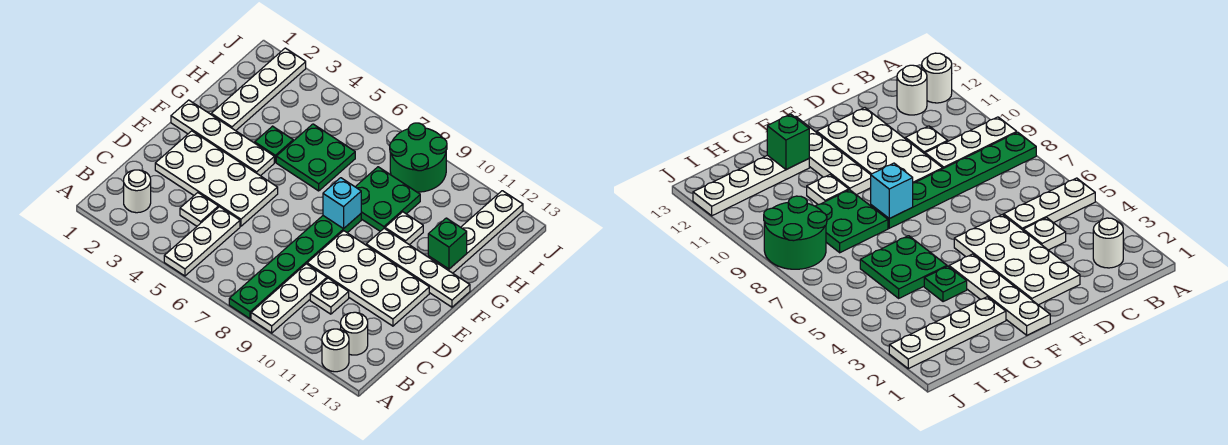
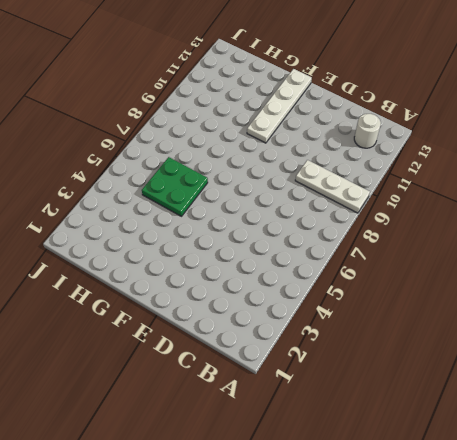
none -> white plate A5:C5 level 1
none -> green plate A8:F8 level 1
none -> white round brick A12 level 1

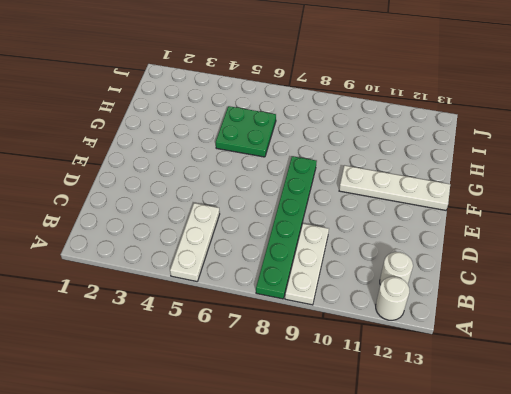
none -> white round brick B2 level 1
none -> white plate C4 level 1
none -> white plate C10 level 1

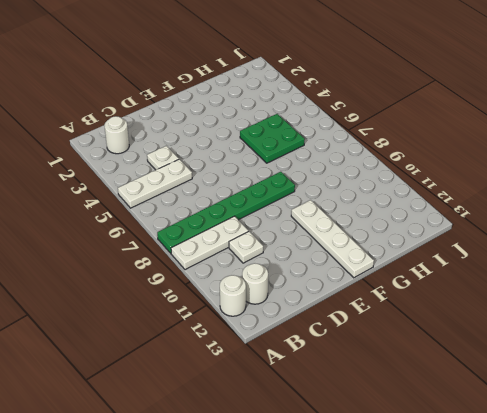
none -> white plate D2:E5 level 1
none -> white plate D9:E12 level 1
none -> white plate F1:F4 level 1

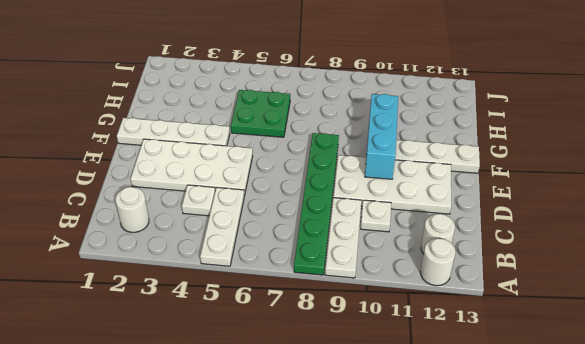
cyan brick E10:G10 level 2 -> none
none -> white plate G2:J2 level 1
none -> green plate G4 level 1
none -> green plate G8:H9 level 1

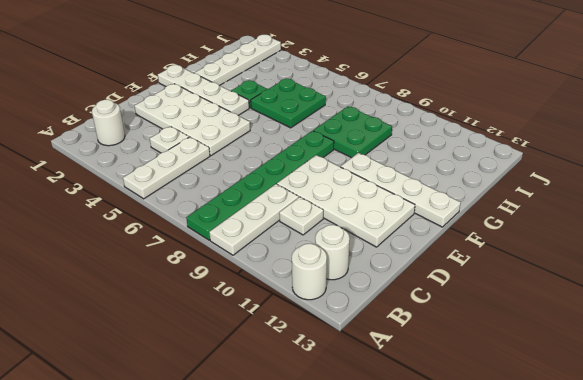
none -> white plate G10 level 1
none -> white plate G12:J12 level 1
none -> green round brick I8:J9 level 1

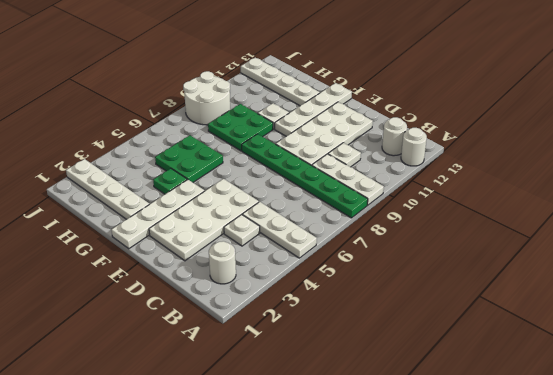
white round brick I8:J9 level 1 -> green round brick I8:J9 level 1
none -> cyan brick F8 level 2
none -> green brick G12 level 2

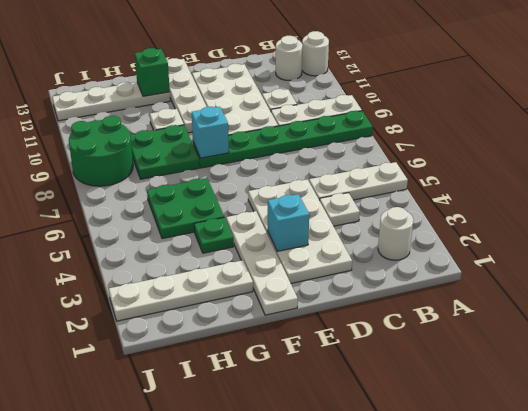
cyan brick E3 level 2 -> none

